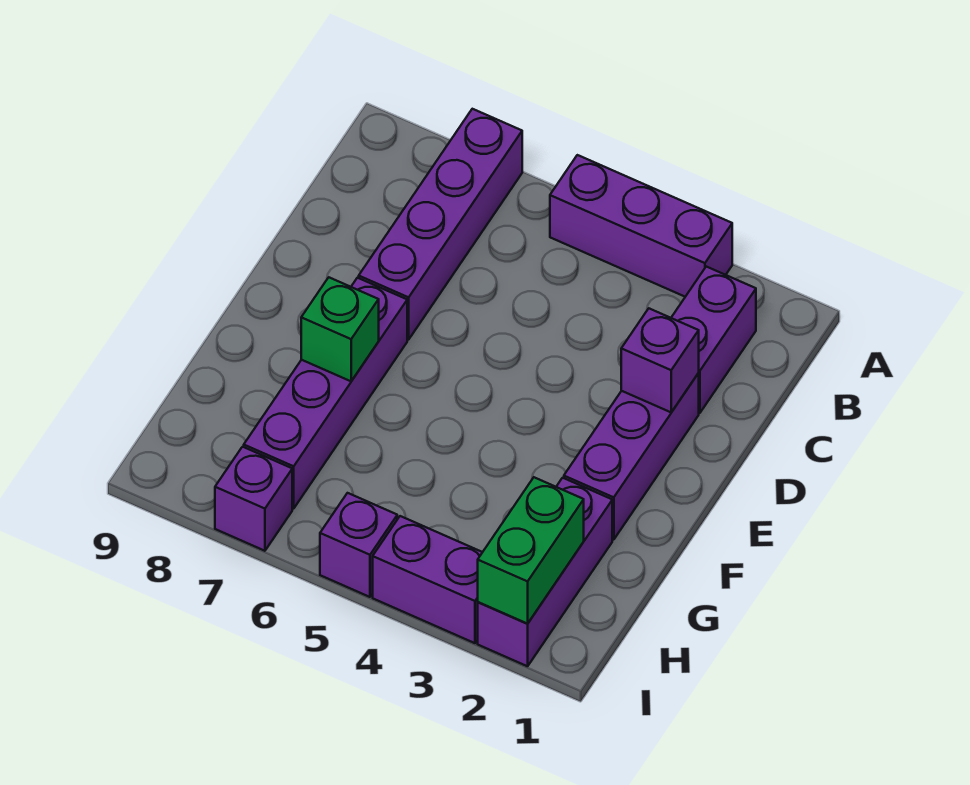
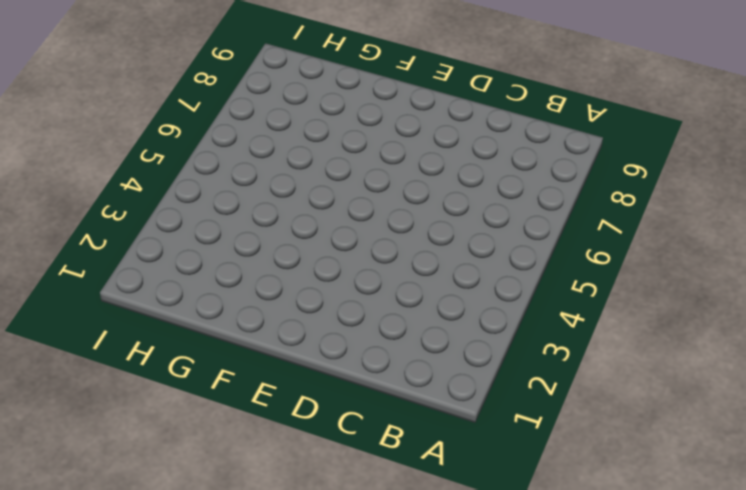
none -> purple brick A3:A5 level 1
none -> purple brick A7:D7 level 1
none -> purple brick B2:C2 level 1

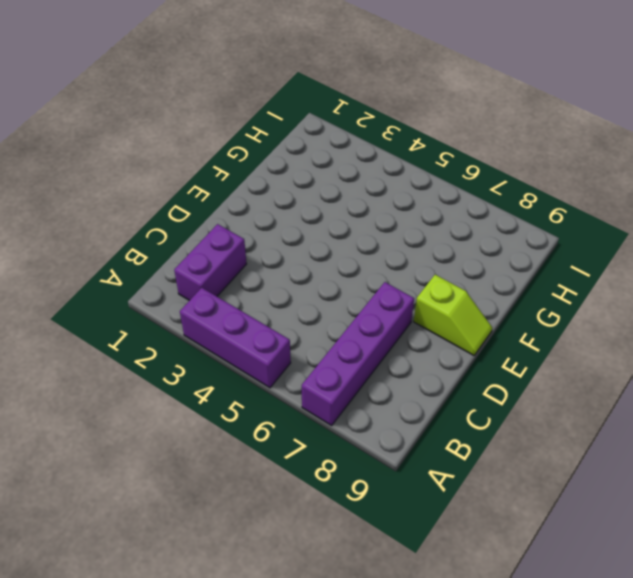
lime slope E8:E9 level 1 top 8 -> none
none -> purple brick D2:F2 level 1
none -> purple brick E7:H7 level 1
none -> purple brick G2:I2 level 1

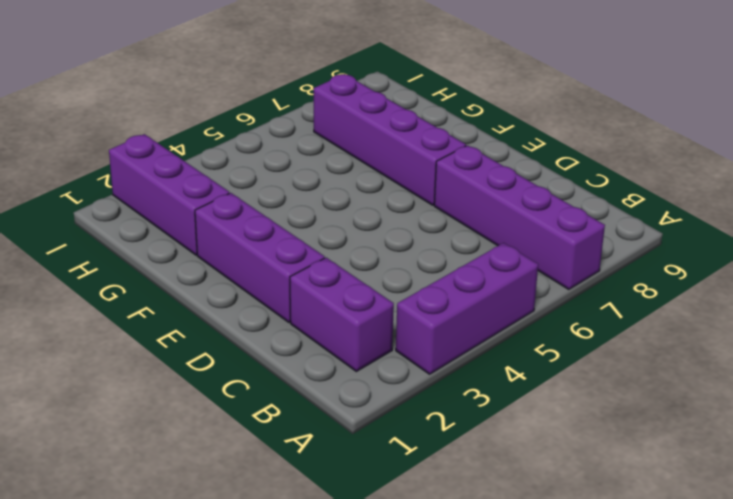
none -> purple brick I3:I4 level 1
none -> purple brick I5 level 1
none -> purple brick I7 level 1

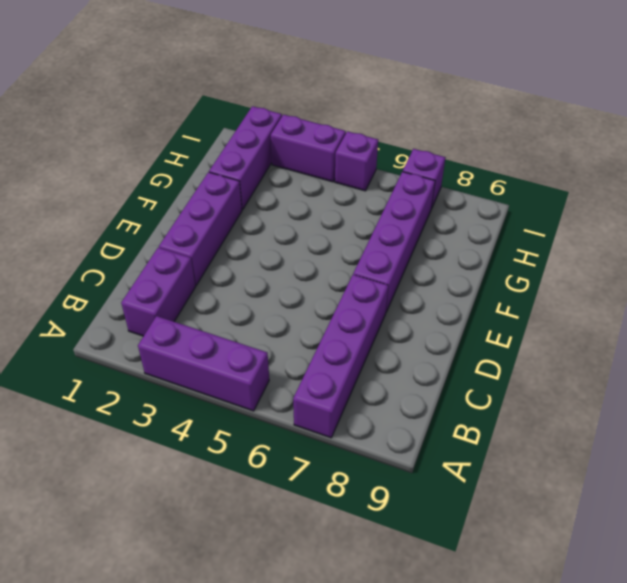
none -> purple brick D2 level 2
none -> green brick F7 level 2
none -> green brick H2:I2 level 2

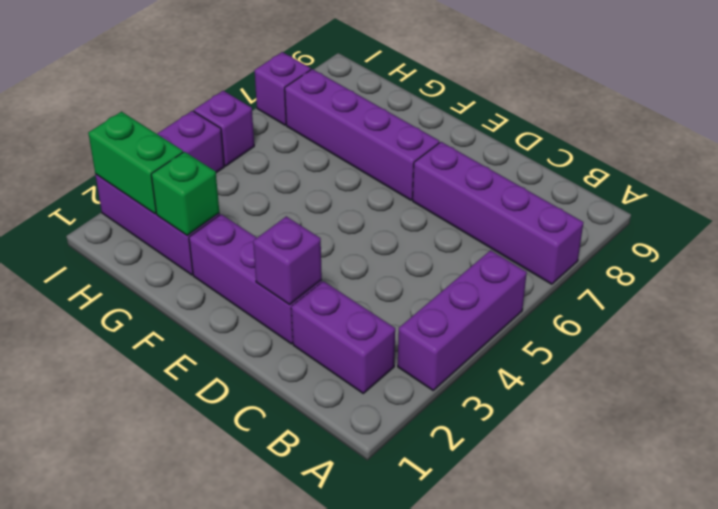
green brick G2 level 2 -> green brick F7 level 2

